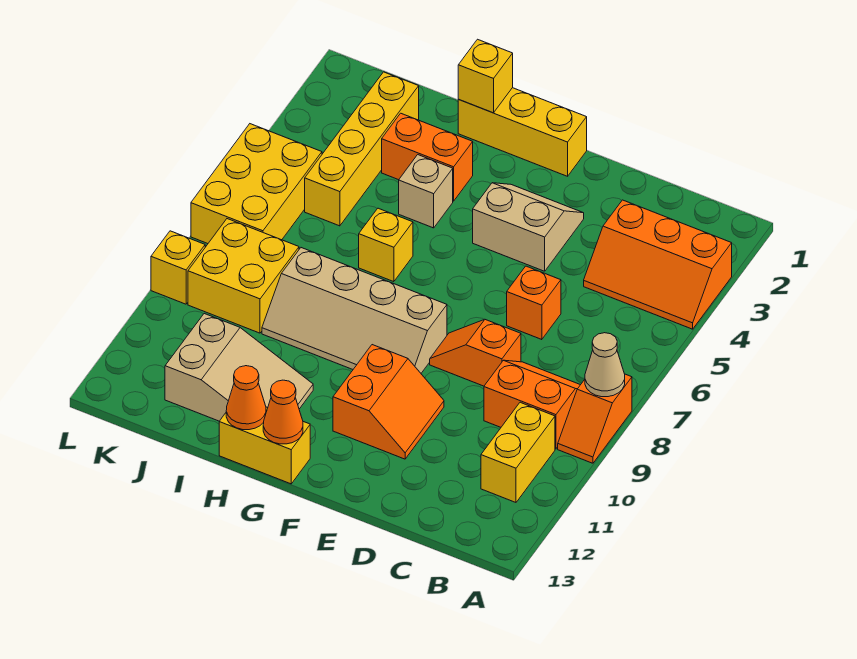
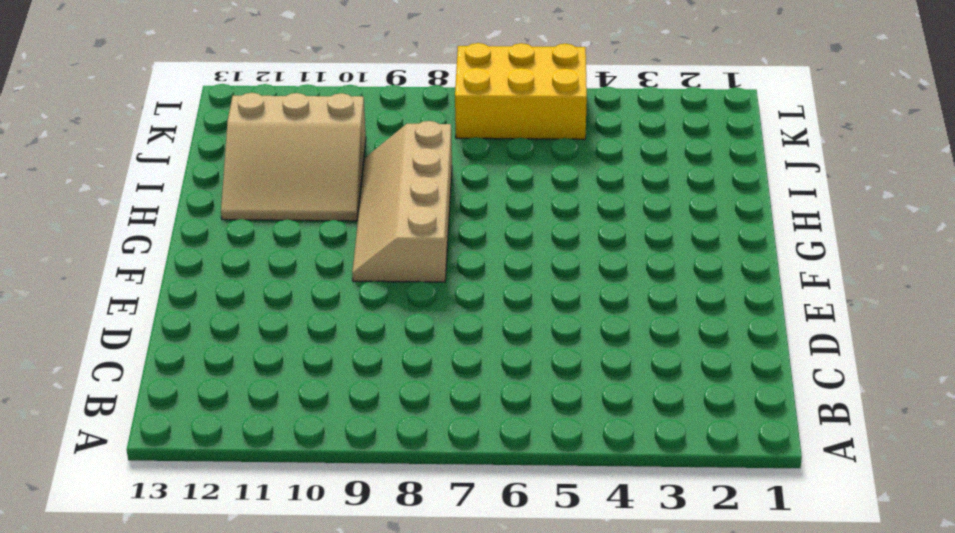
tan slope H10:J12 level 1 top J -> tan slope H11:J12 level 1 top J
none -> orange slope A3:C4 level 1 top 3
none -> orange slope A8:A9 level 1 top 8
none -> orange slope B8:C9 level 1 top 9

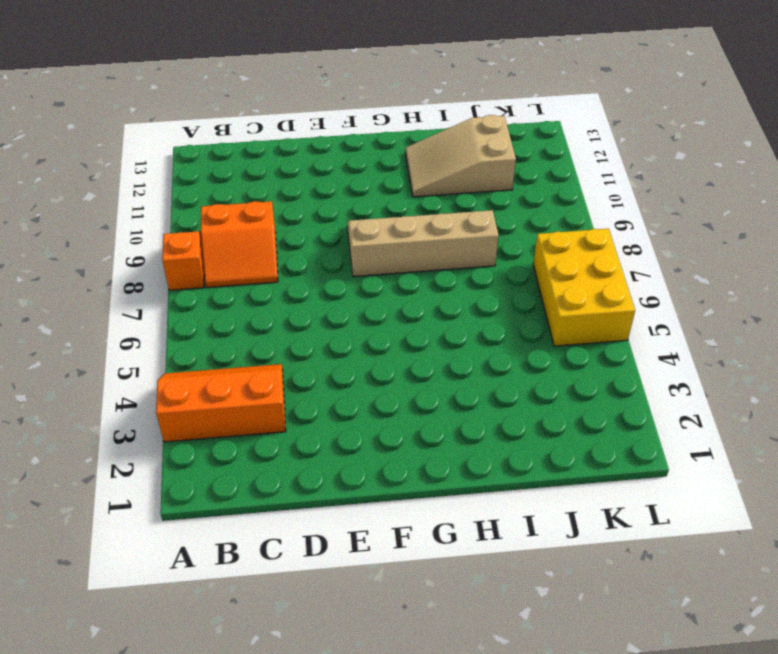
none -> yellow brick B10:B11 level 1
none -> orange brick D6 level 1
none -> orange slope D8:E8 level 1 top D

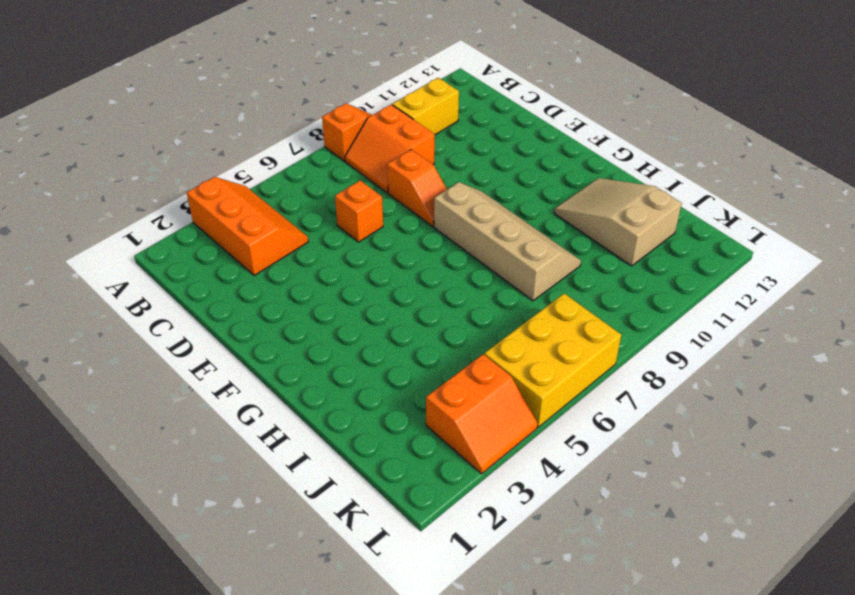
orange slope K3:L4 level 1 top K -> orange slope E10:F11 level 1 top F
none -> tan slope E3:F4 level 1 top 4
none -> yellow brick F1:H1 level 1
none -> yellow brick G13:H13 level 1

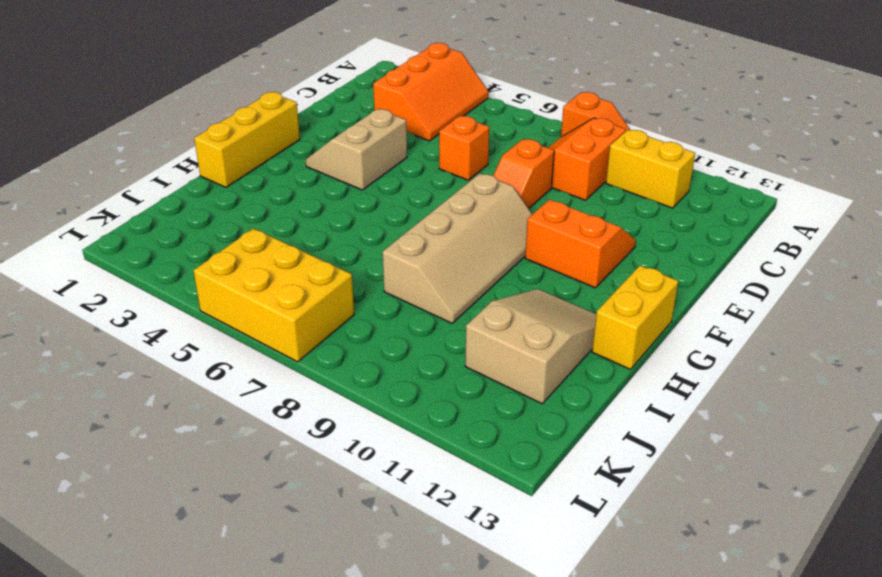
none -> orange brick H3:I3 level 1
none -> tan brick H4 level 1
none -> yellow brick H6 level 1

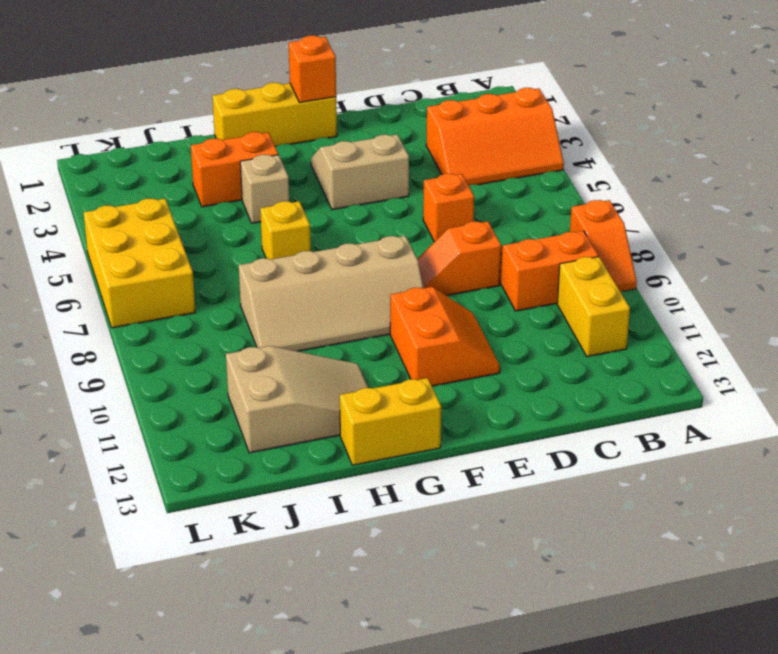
orange brick F1 level 2 -> none
none -> yellow brick J2:J5 level 1
none -> yellow brick J8:K9 level 1
none -> yellow brick L9 level 1

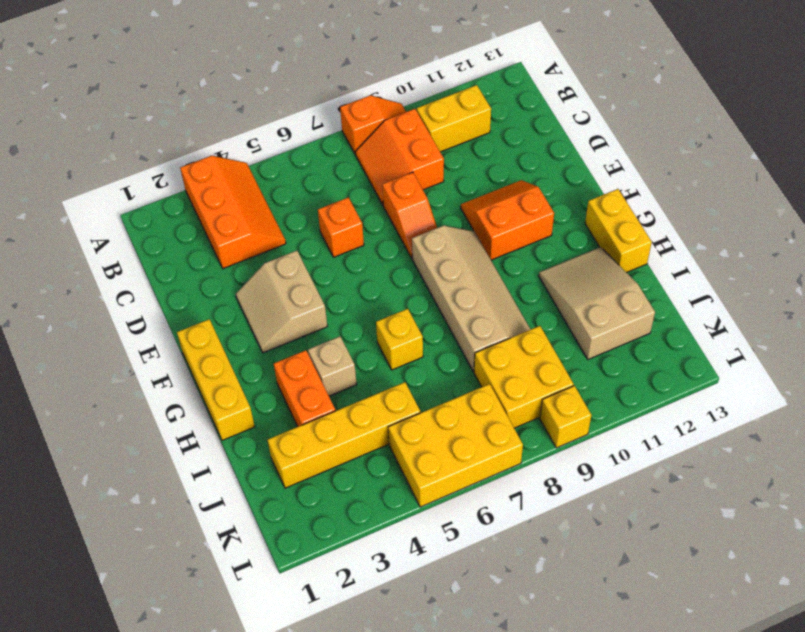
none -> tan cone A8 level 2
none -> orange cone G13 level 2
none -> yellow brick H1 level 2

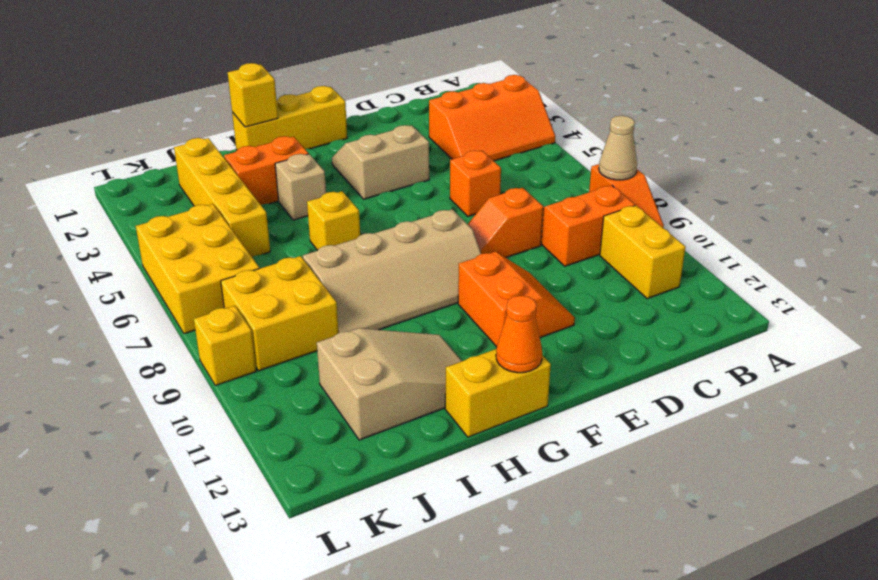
none -> orange cone H13 level 2

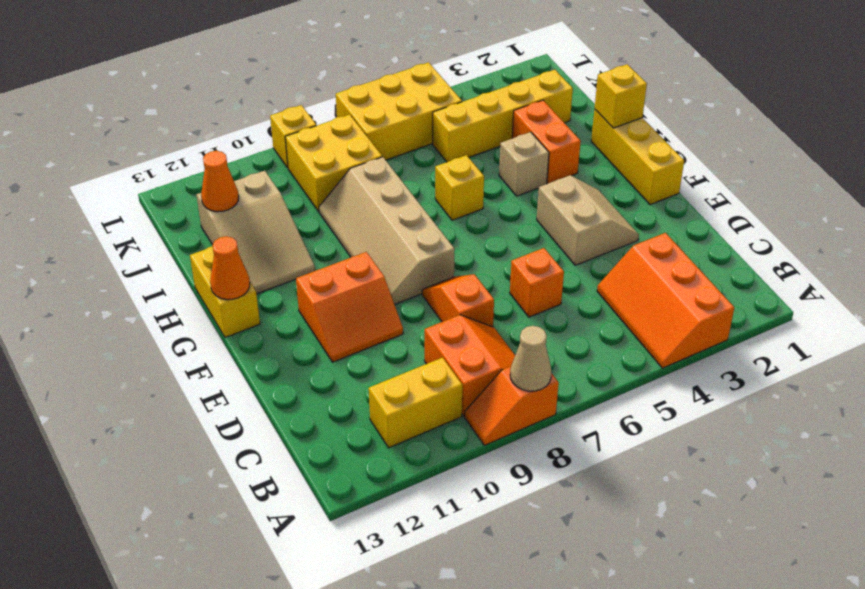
orange cone J12 level 2 -> orange cone H13 level 2

